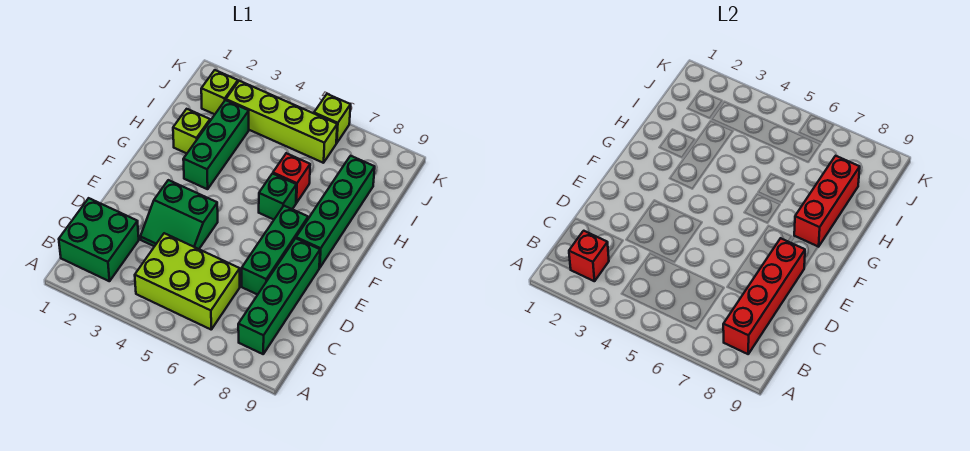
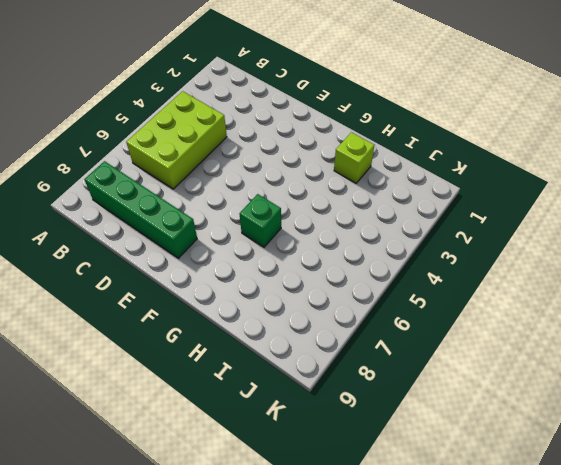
none -> green brick B1:C2 level 1
none -> green slope D3:E4 level 1 top E
none -> green brick D7:F7 level 1

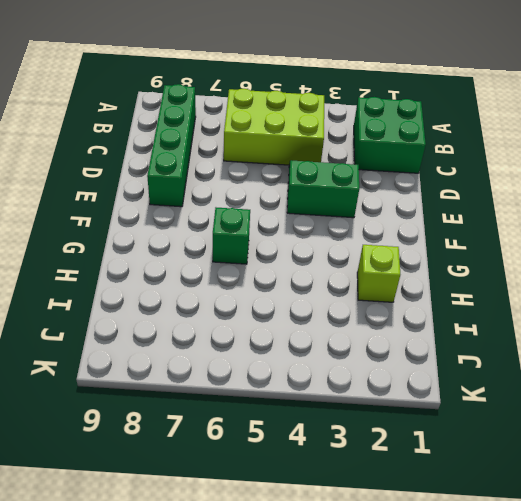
none -> green brick D7:F7 level 1
none -> green brick F8:I8 level 1
none -> green brick G3:I3 level 1

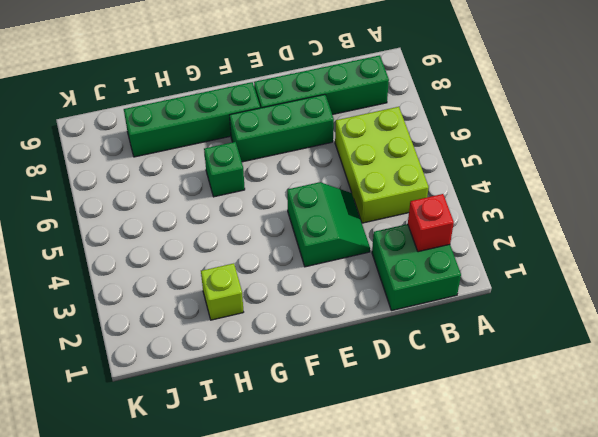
none -> green brick G3:I3 level 1
none -> red brick H6 level 1
none -> lime brick J2 level 1

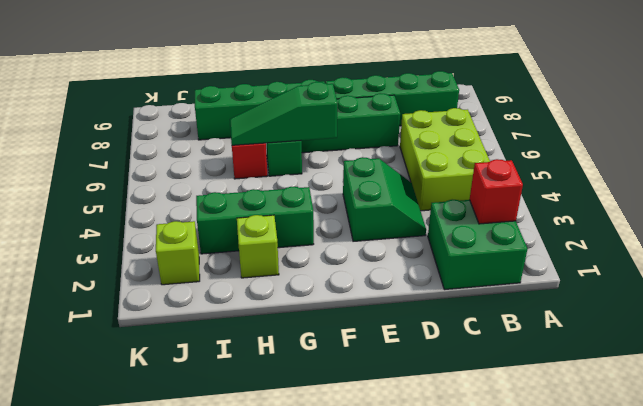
green slope F6:H6 level 2 top F -> none
none -> lime brick J3:J6 level 1
none -> lime brick K6 level 1
none -> red brick B8:E8 level 2

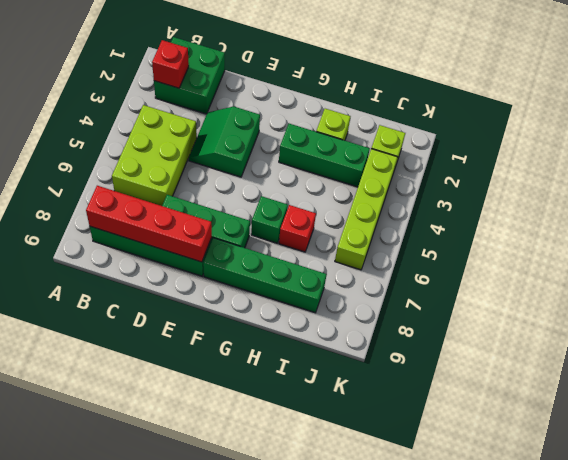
none -> lime brick K6 level 1
none -> red brick G8:I8 level 2

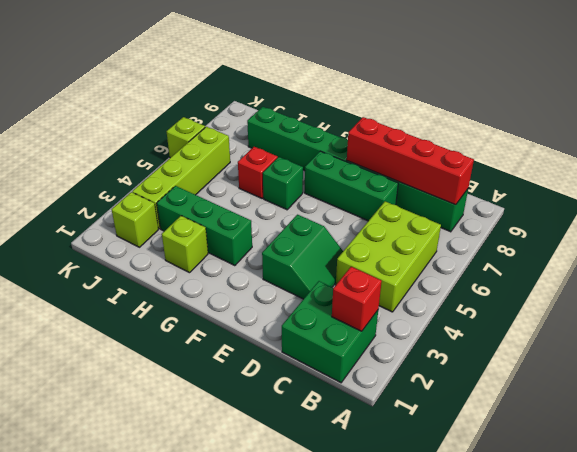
none -> red brick G8:I8 level 2

